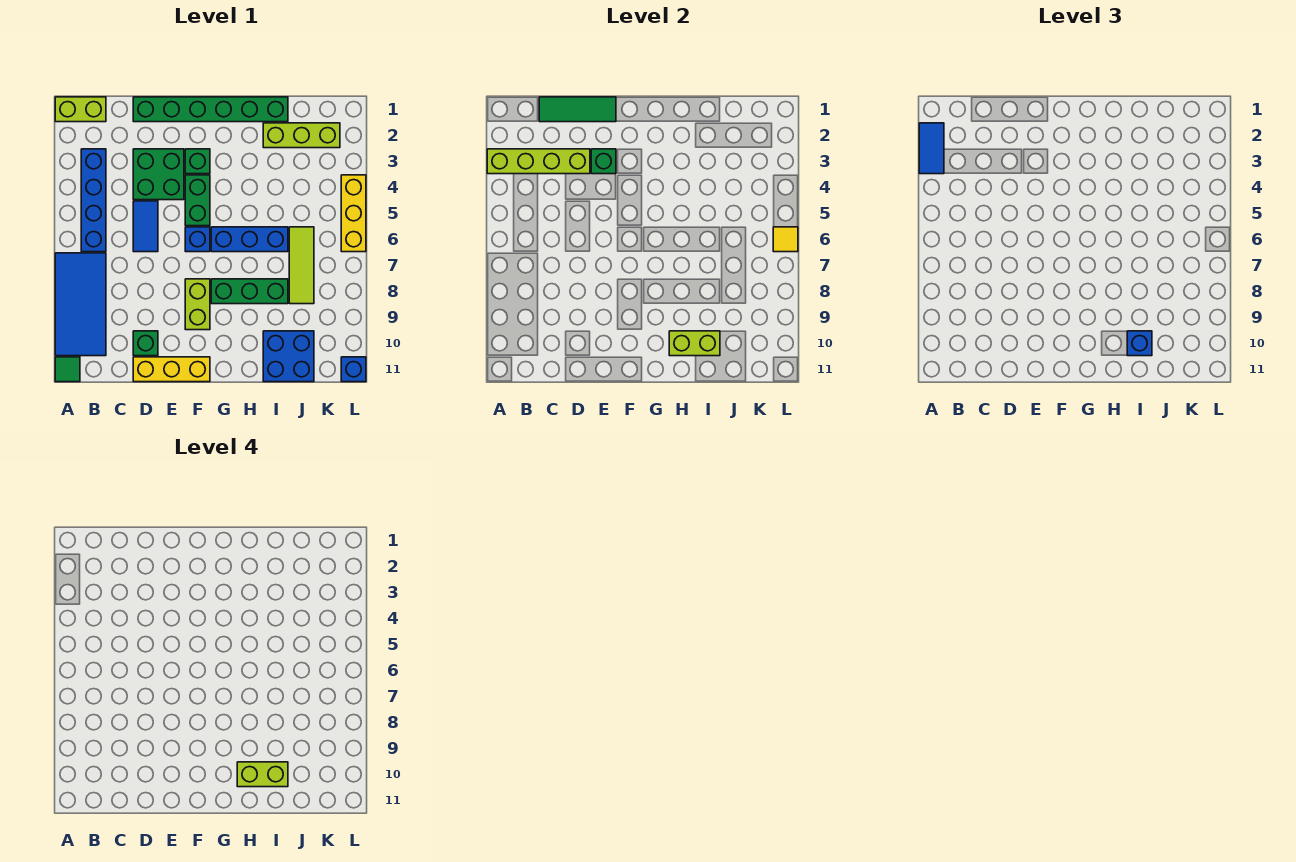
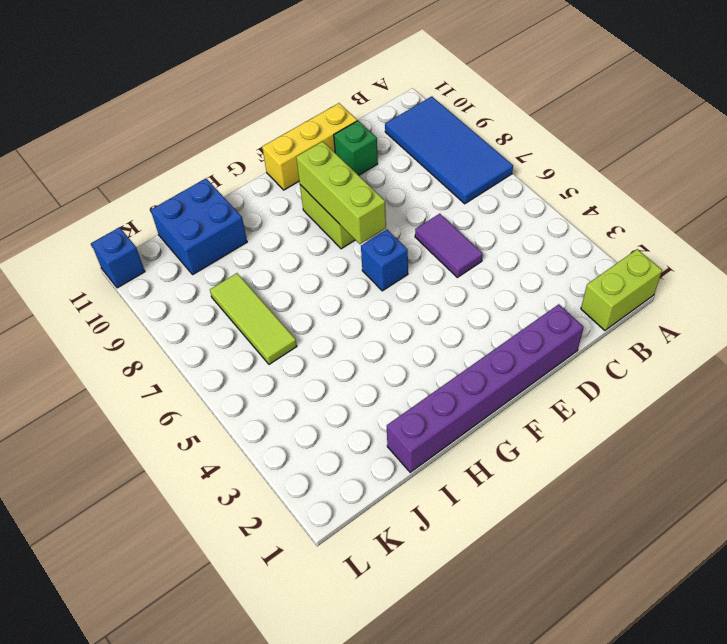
purple brick D1:I1 level 1 -> green brick D1:I1 level 1
purple tile D5:D6 level 1 -> blue tile D5:D6 level 1
lime brick F7:F9 level 2 -> lime brick I2:K2 level 1
none -> green tile A11 level 1
none -> blue brick B3:B6 level 1
none -> green brick D3:E4 level 1

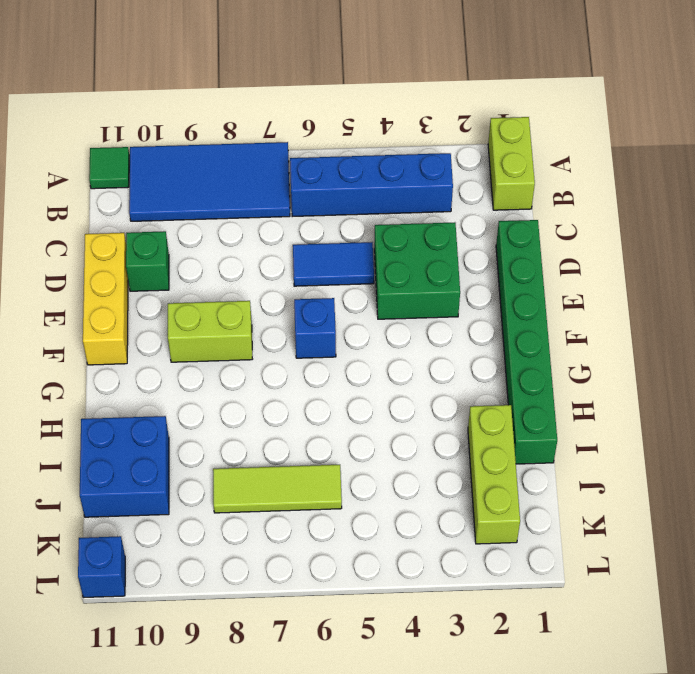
none -> green brick F3 level 1
none -> green brick F4:F5 level 1
none -> blue brick G6:I6 level 1

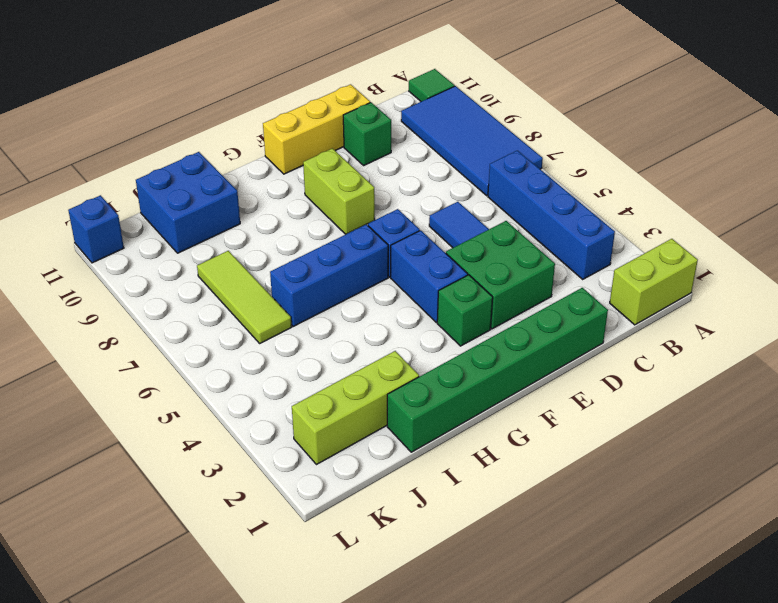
blue brick F4:F5 level 1 -> green brick F4:F5 level 1
none -> green brick G8:I8 level 1
none -> yellow brick L4:L6 level 1
none -> lime brick A3:D3 level 2

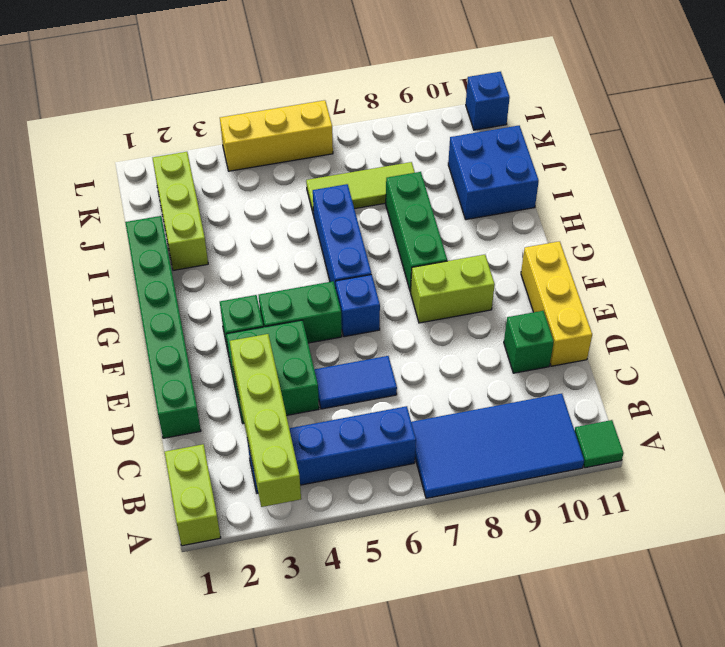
none -> green tile C1:E1 level 2
none -> green brick E3 level 2
none -> lime brick H10:I10 level 2

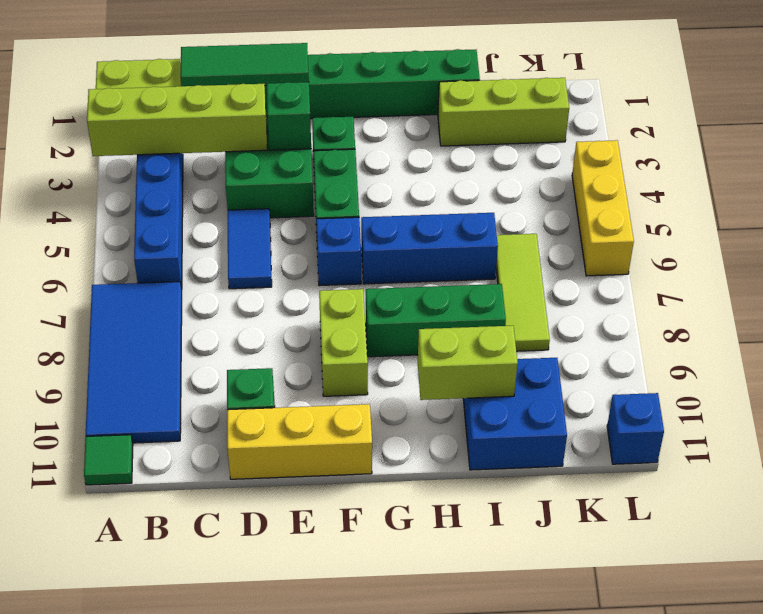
none -> yellow tile L6 level 2
none -> blue tile A2:A3 level 3
none -> blue brick I10 level 3

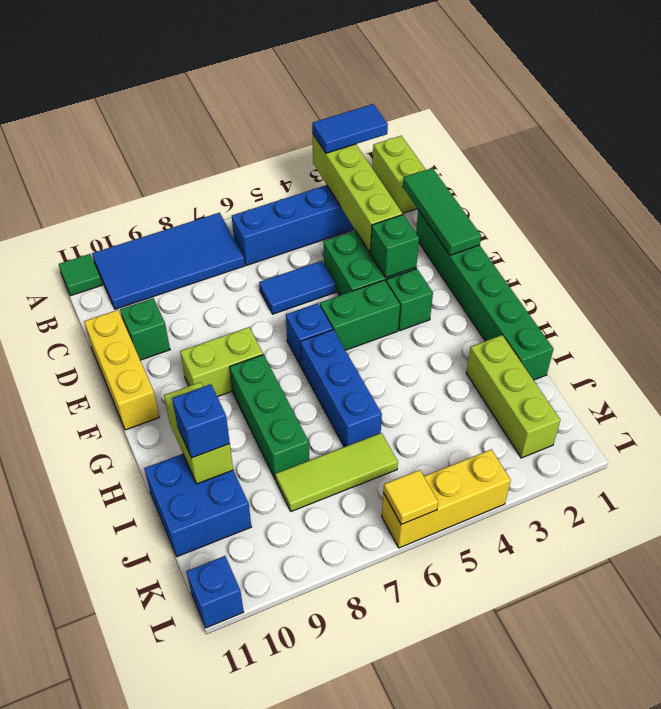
none -> lime brick H10:I10 level 4

